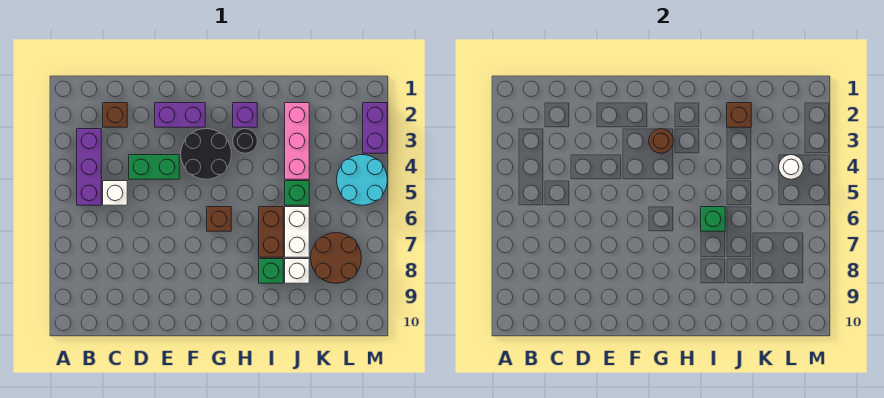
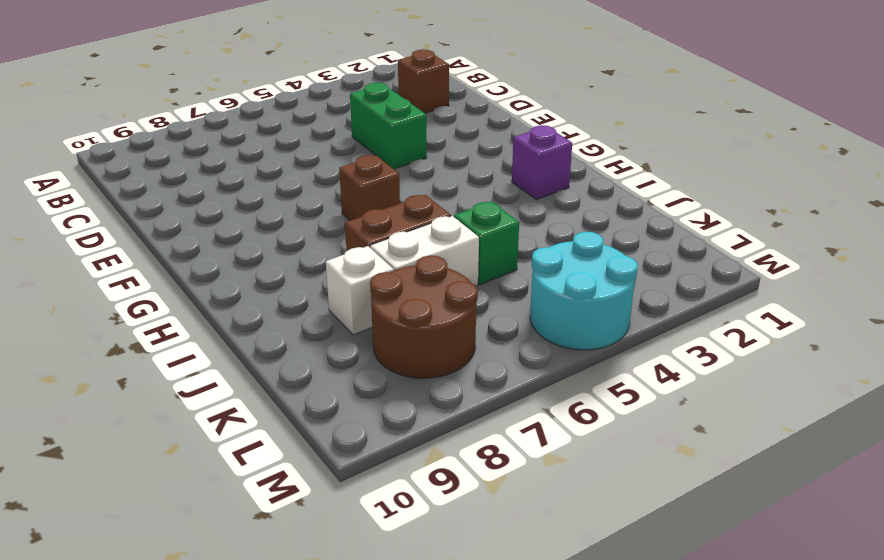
none -> purple brick B3:B5 level 1
none -> white brick C5 level 1
none -> purple brick E2:F2 level 1

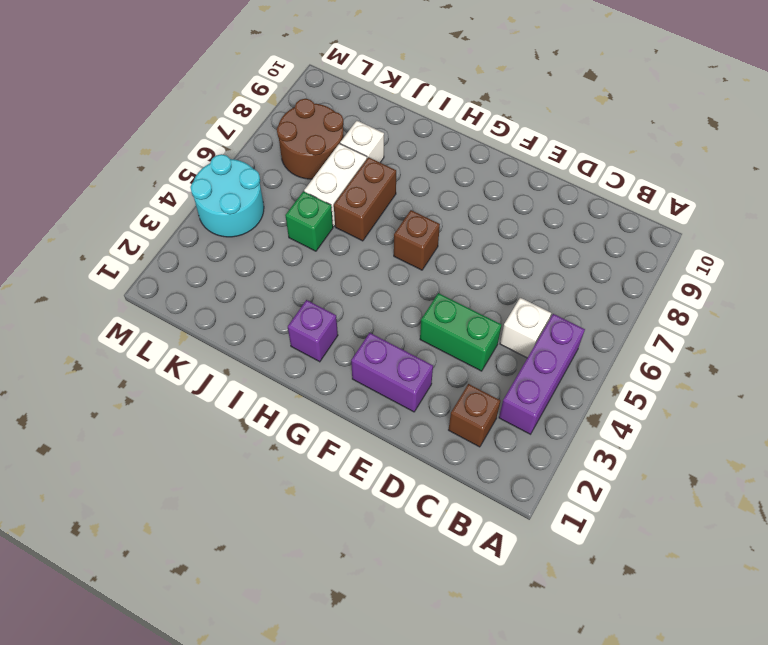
none -> black round brick F3:G4 level 1
none -> black round brick H3 level 1
none -> green brick I8 level 1

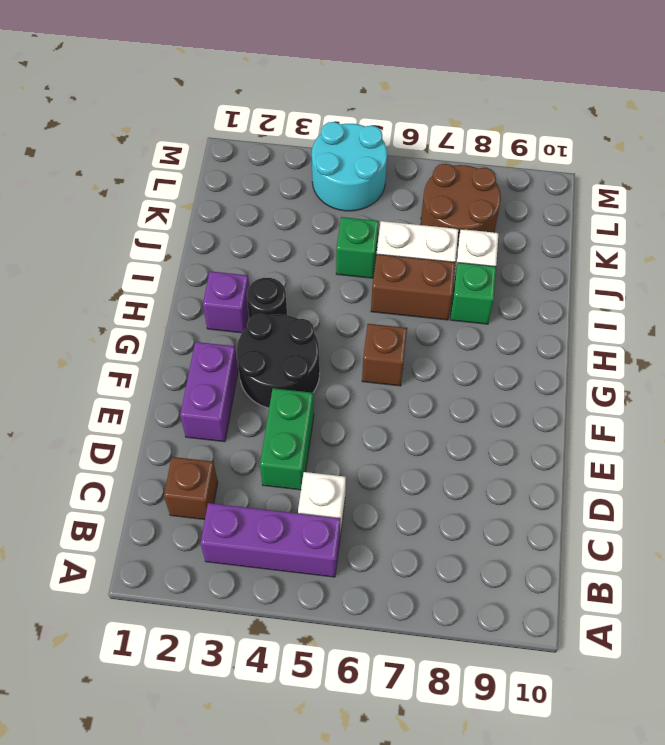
none -> pink brick J2:J4 level 1
none -> purple brick M2:M3 level 1
none -> brown round brick G3 level 2

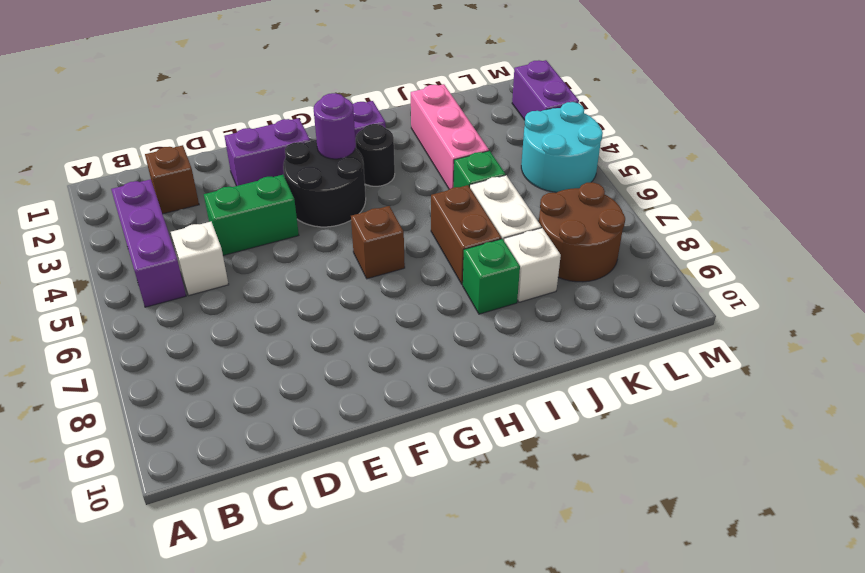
purple round brick G3 level 2 -> brown round brick G3 level 2
none -> green brick I6 level 2
none -> brown brick J2 level 2
none -> white round brick L4 level 2

